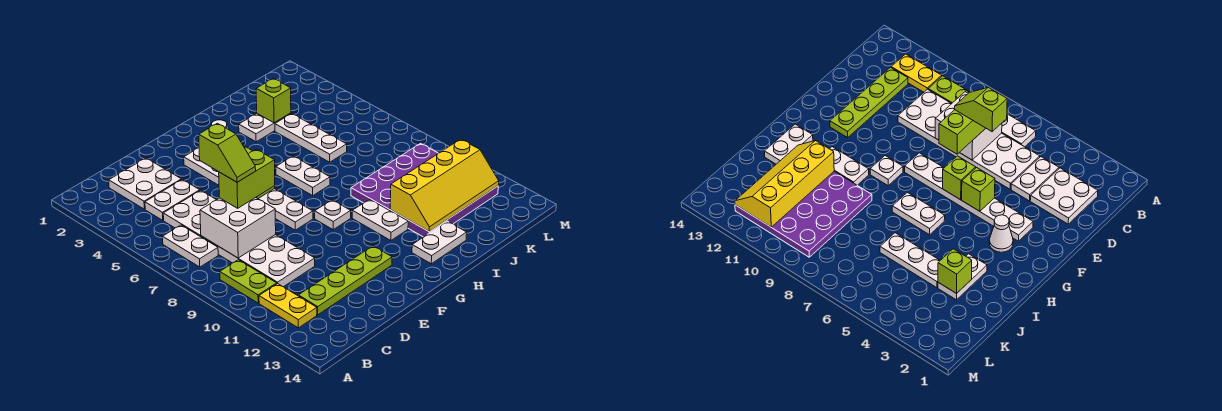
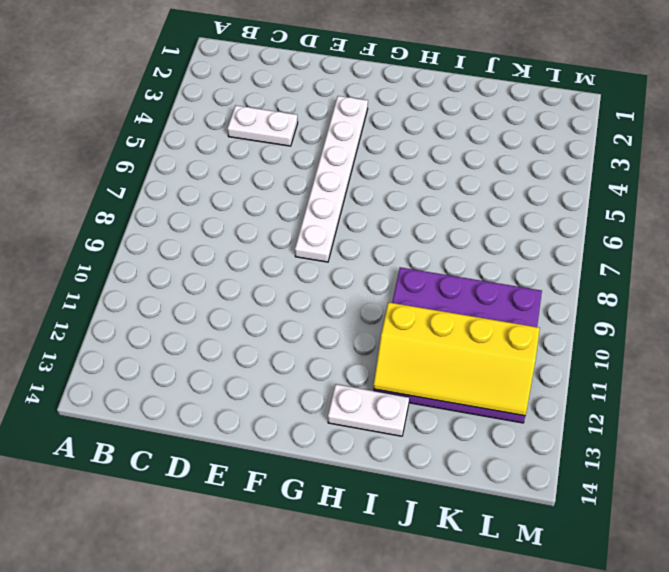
none -> white plate B6:B7 level 1
none -> lime plate B9:B10 level 1
none -> yellow plate B11:B12 level 1

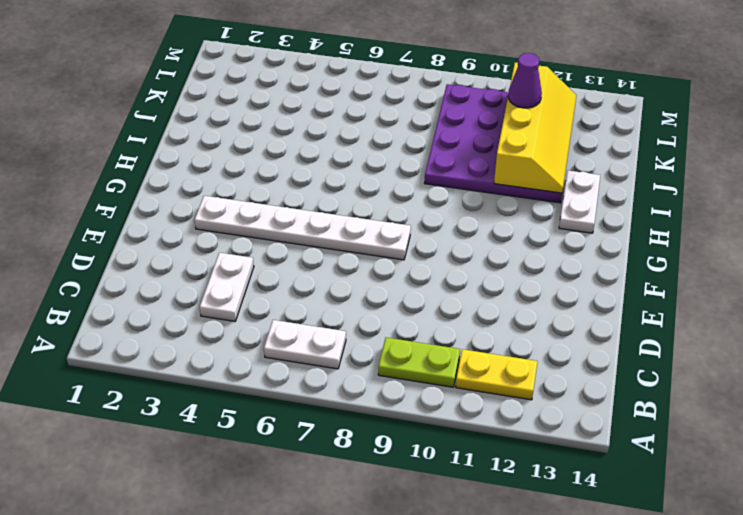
purple cone K11 level 3 -> none
none -> white plate C2:D3 level 1
none -> white plate C5:D10 level 1
none -> lime plate C12:F12 level 1

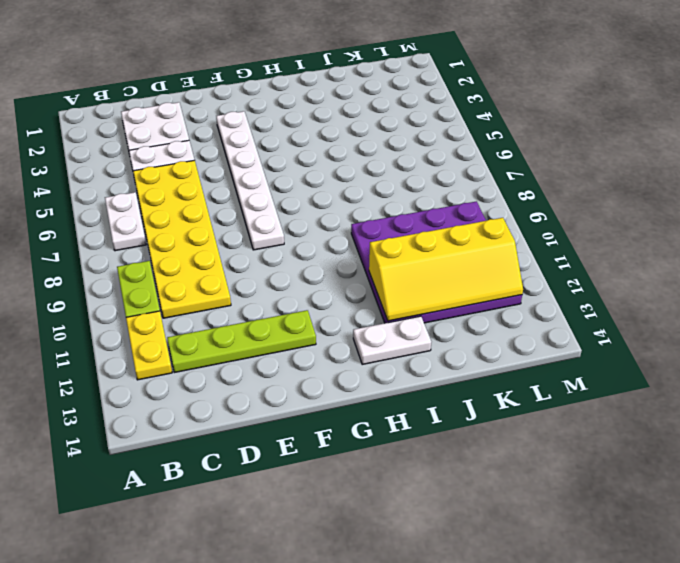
yellow plate C5:D10 level 1 -> white plate C5:D10 level 1
none -> white cone G3 level 1
none -> white plate G9 level 1
none -> white plate H6:H7 level 1

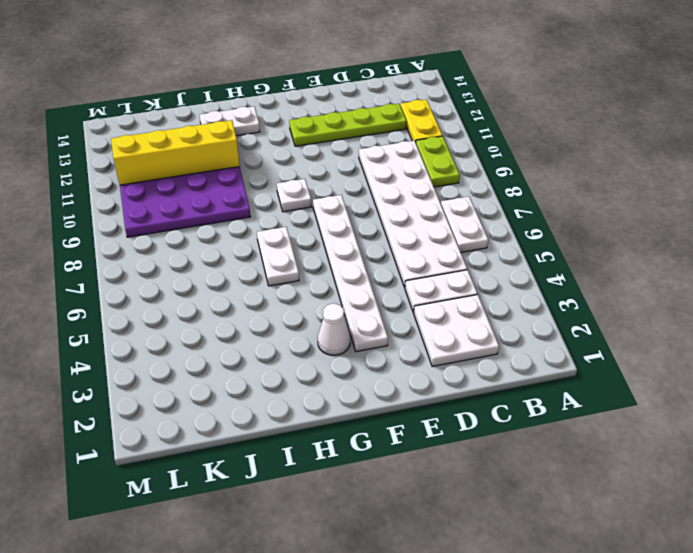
none -> white plate H10:H11 level 1
none -> white plate I3:J3 level 1
none -> white plate J4:J6 level 1

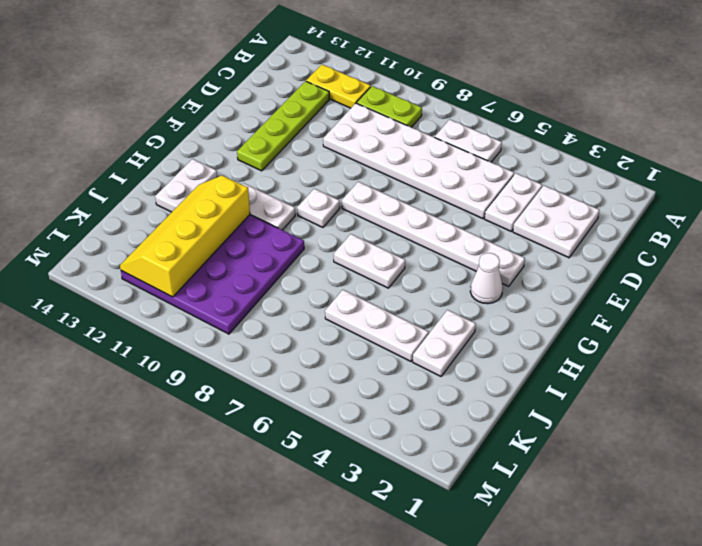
none -> white brick C7:D8 level 2
none -> lime brick F5 level 2
none -> lime brick F6 level 2

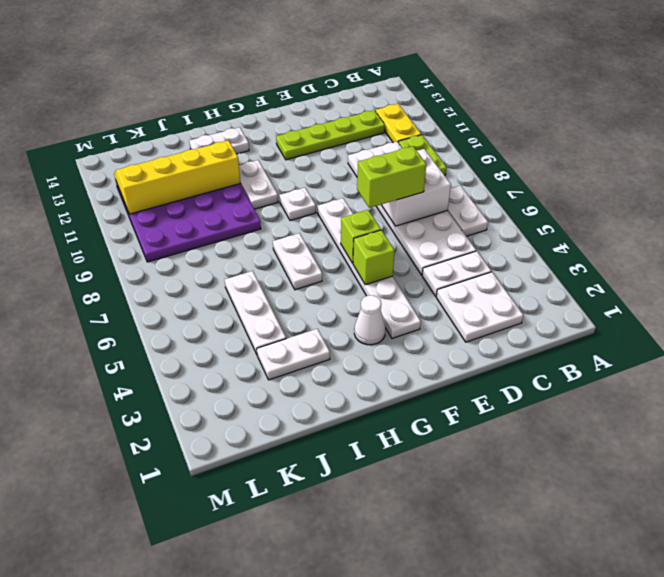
none -> lime brick J3 level 2
none -> lime slope D6:D7 level 4 top 6

